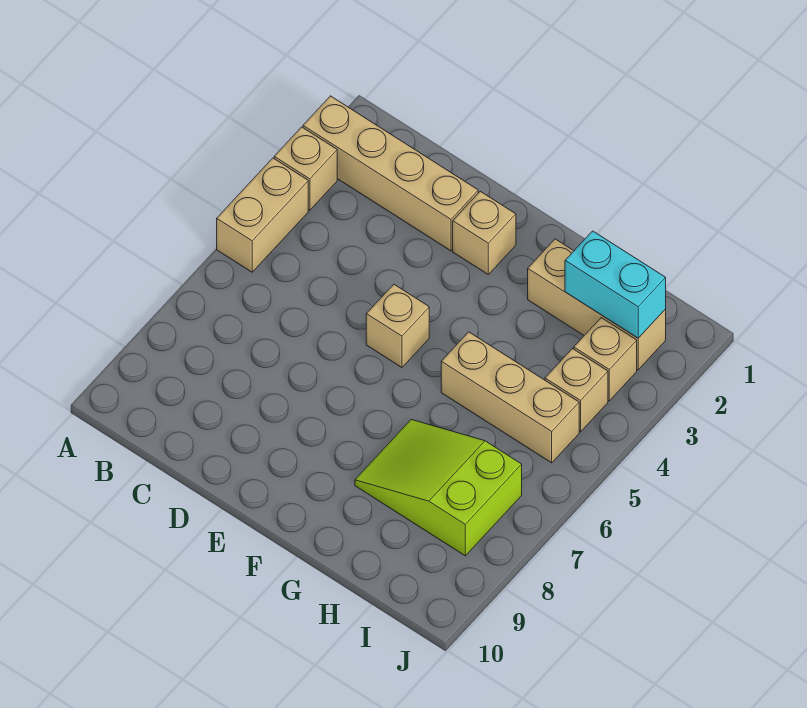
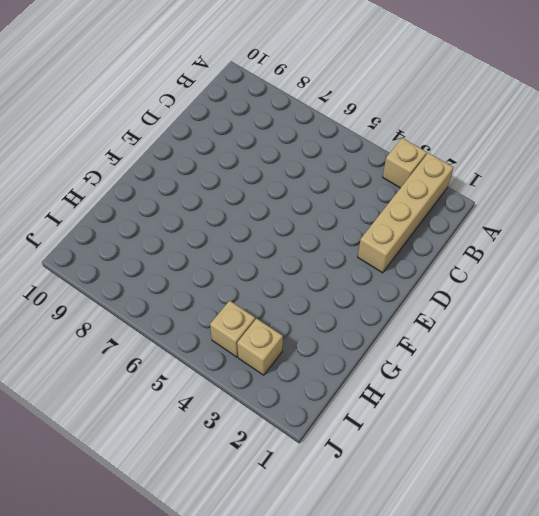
none -> tan brick A4:A5 level 1
none -> tan brick E2 level 1

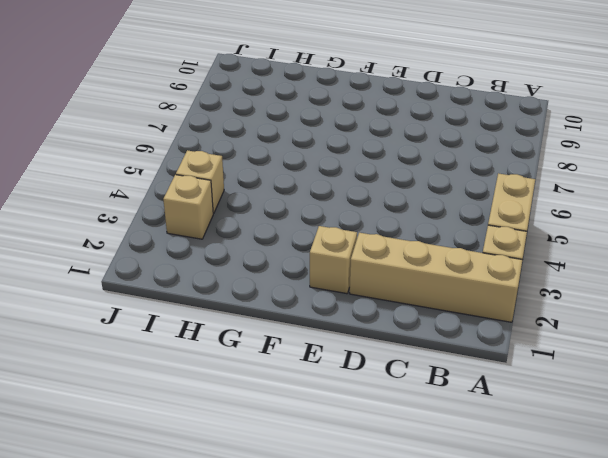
none -> tan brick E5 level 1
none -> tan brick G2:I2 level 1

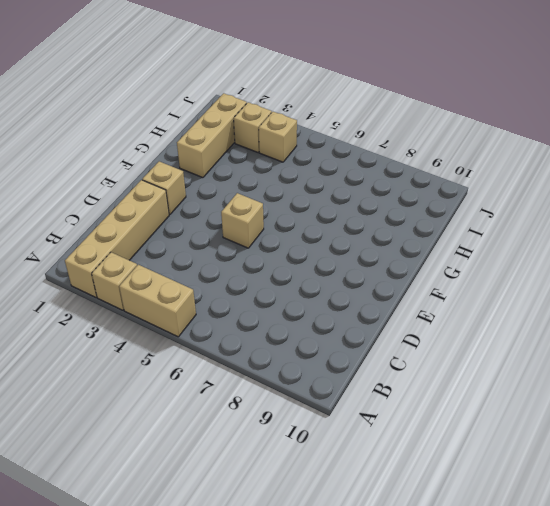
none -> tan brick G5:I5 level 1
none -> lime slope G7:I8 level 1 top I

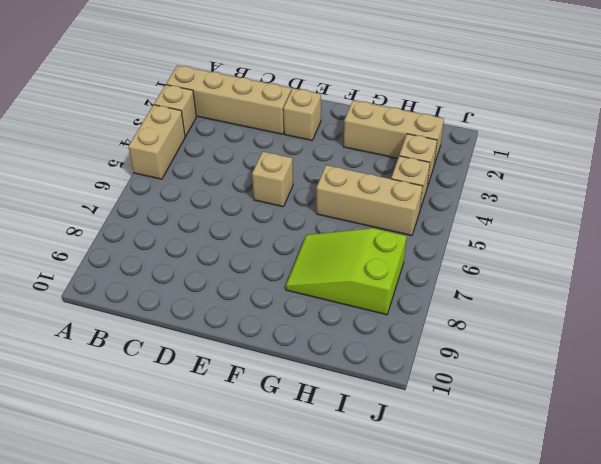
none -> cyan brick H2:I2 level 2

